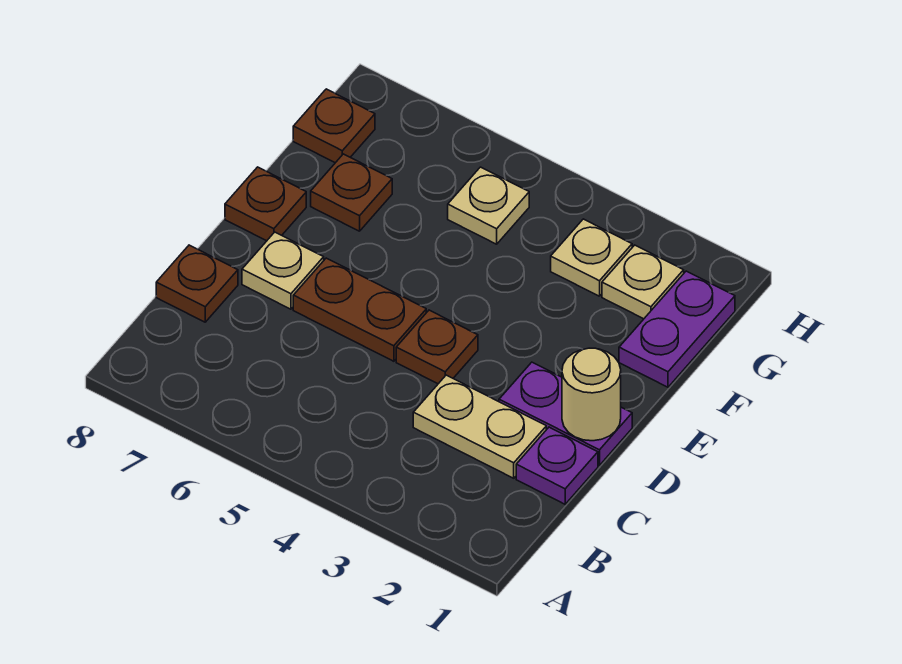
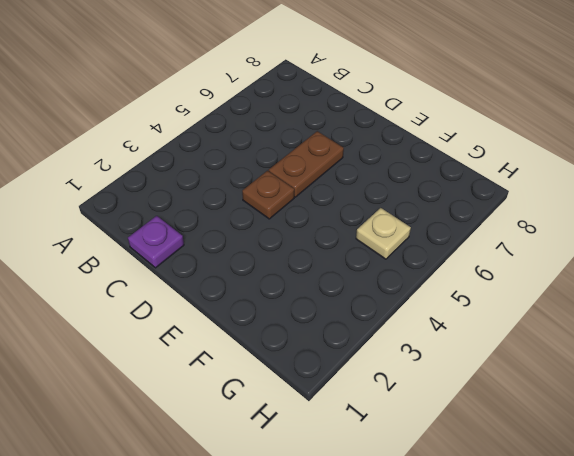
none -> tan plate C2:C3 level 1
none -> brown plate C8 level 1
none -> purple plate D1:D2 level 1

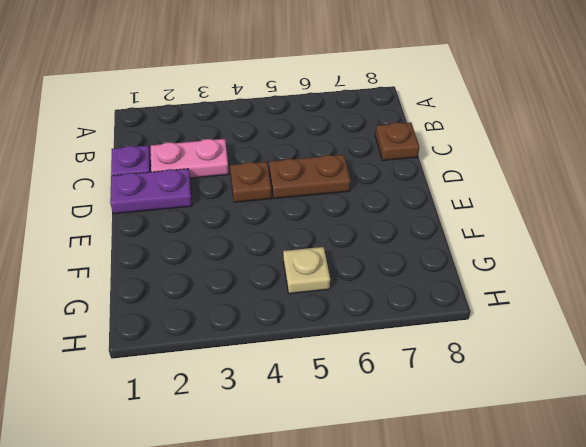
pink plate C2:C3 level 1 -> tan plate C2:C3 level 1
none -> tan plate D7 level 1
none -> brown plate E8 level 1
none -> purple plate F1:G1 level 1

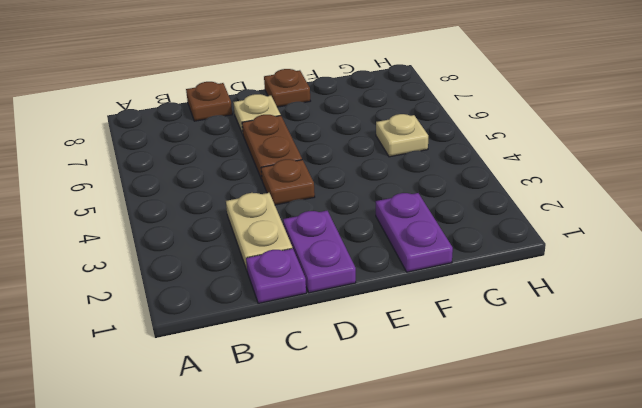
purple plate F1:F2 level 1 -> purple plate F1:G1 level 1
none -> brown plate F7 level 1
none -> tan plate G2 level 1
none -> tan plate G3 level 1

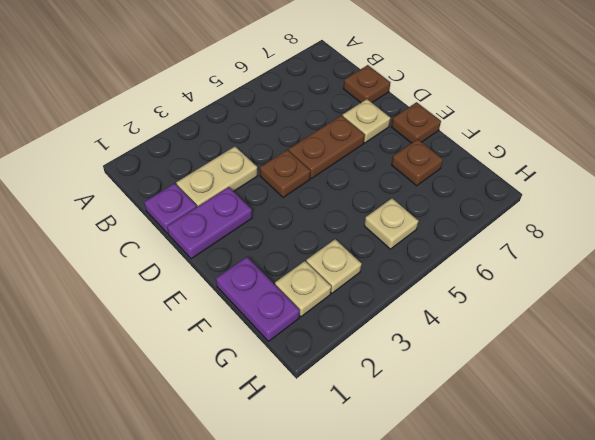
none -> brown plate G8 level 1
none -> tan round brick D1 level 2

